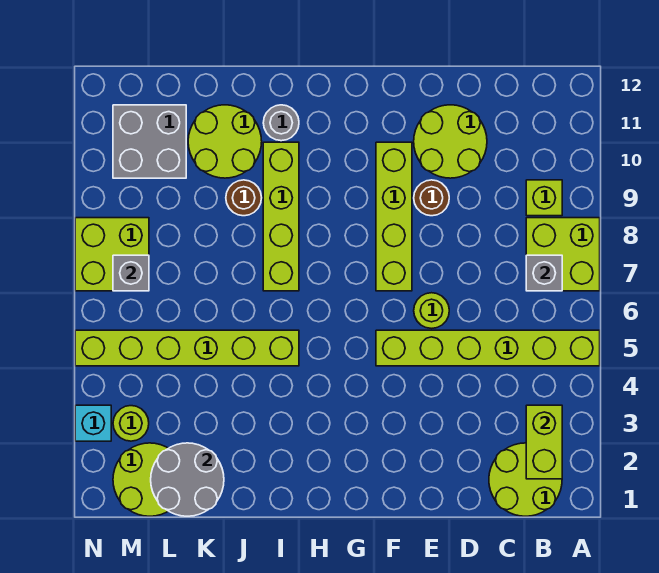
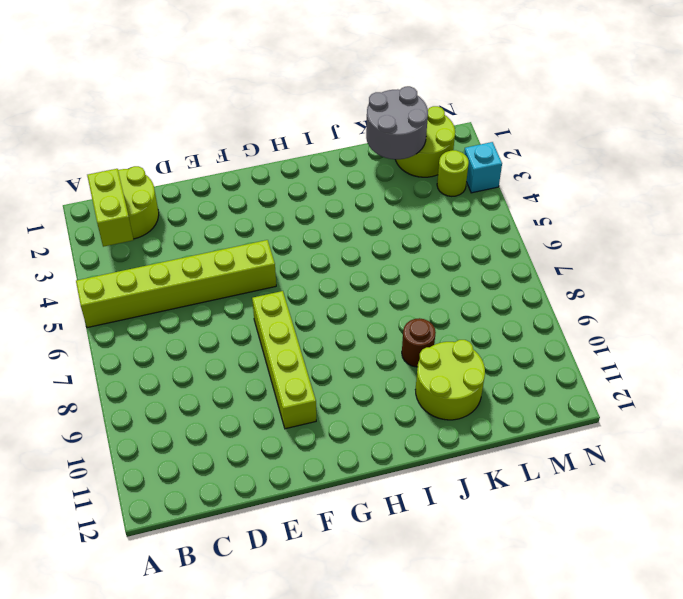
none -> lime brick A7:B8 level 1
none -> lime brick B9 level 1
none -> lime round brick D10:E11 level 1

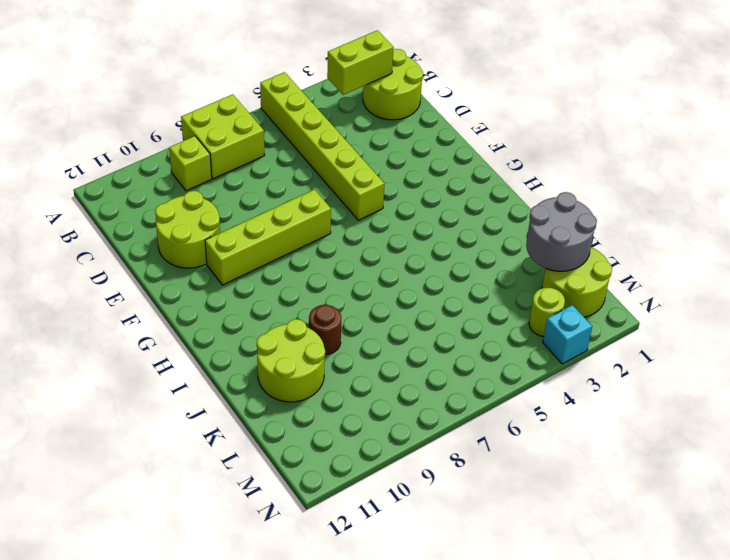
none -> lime round brick E6 level 1
none -> brown round brick E9 level 1
none -> lime brick I5:N5 level 1

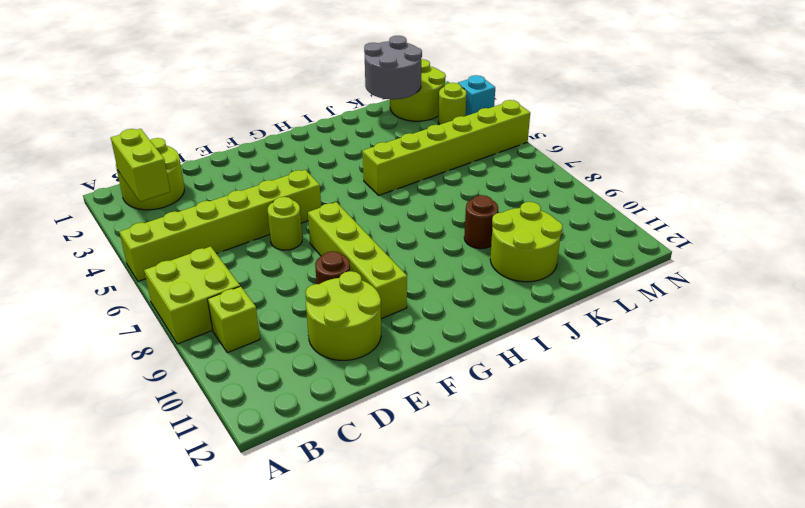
none -> lime brick I7:I10 level 1
none -> grey round brick I11 level 1
none -> grey brick L10:M11 level 1

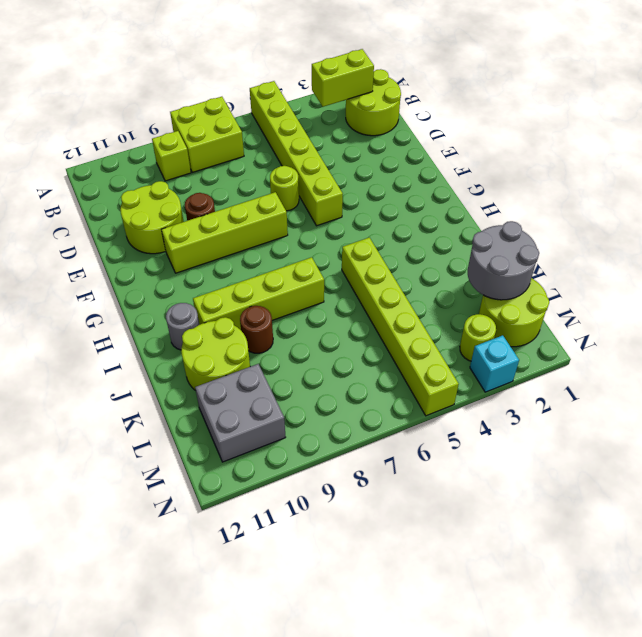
none -> lime brick M7:N8 level 1
none -> grey brick B7 level 2
none -> grey brick M7 level 2

